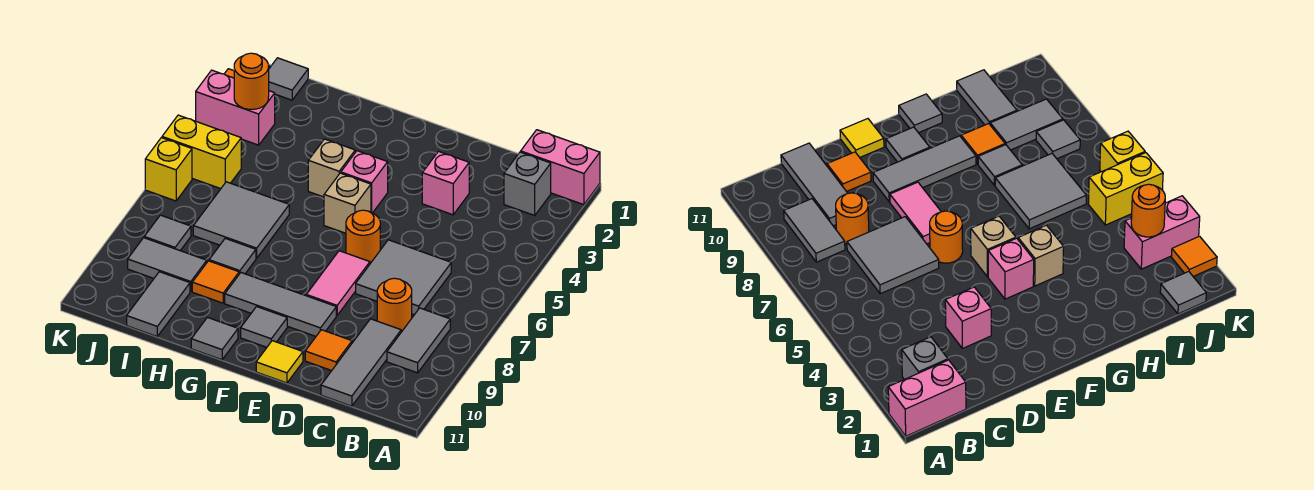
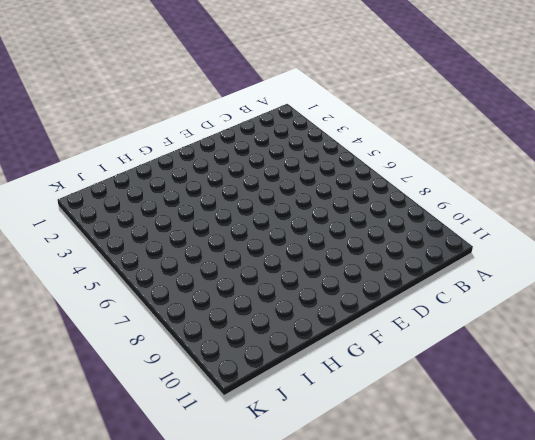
none -> pink brick A1:B1 level 1
none -> grey brick B2 level 1
none -> grey tile B8:B9 level 1

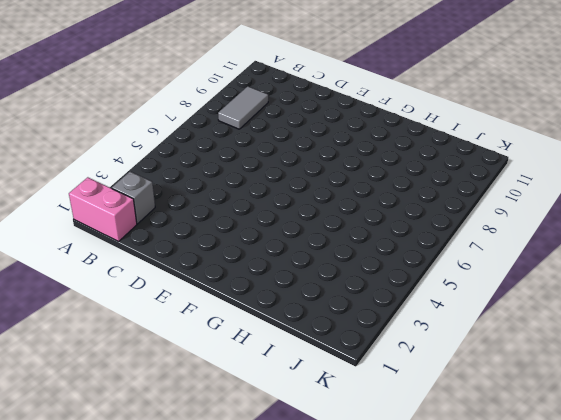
none -> grey tile C6:D7 level 1
none -> orange round brick C8 level 1
none -> grey tile C9:C11 level 1

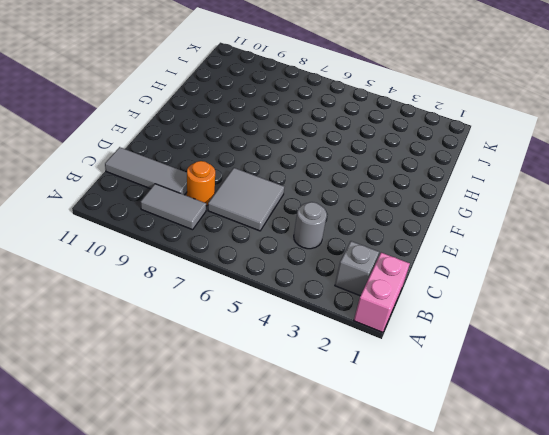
grey round brick C4 level 1 -> none
none -> pink brick D3 level 1
none -> orange tile D10 level 1
none -> orange round brick E6 level 1

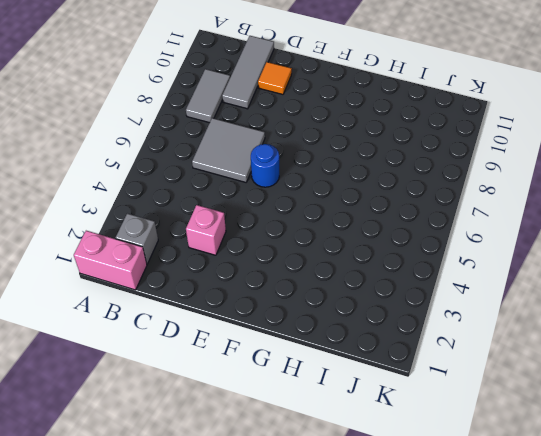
blue round brick E6 level 1 -> orange round brick E6 level 1
none -> orange round brick C8 level 1
none -> pink tile E7:E8 level 1
none -> grey tile E9:G9 level 1

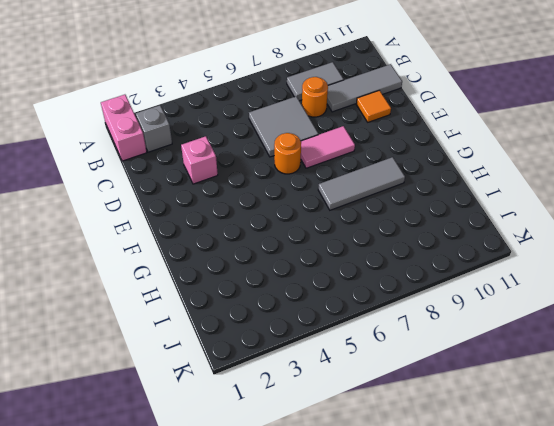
grey tile G7:G9 level 1 -> grey tile E9:G9 level 1
none -> yellow tile E11 level 1
none -> pink brick F4 level 1
none -> tan brick F5 level 1

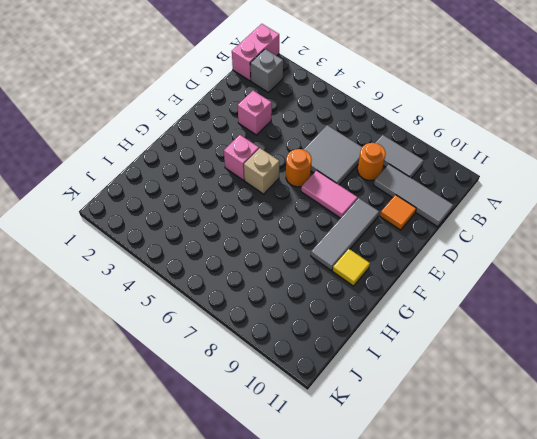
yellow tile G10 level 1 -> yellow tile E11 level 1
none -> grey tile F10 level 1
none -> tan brick G4 level 1
none -> grey tile G11 level 1

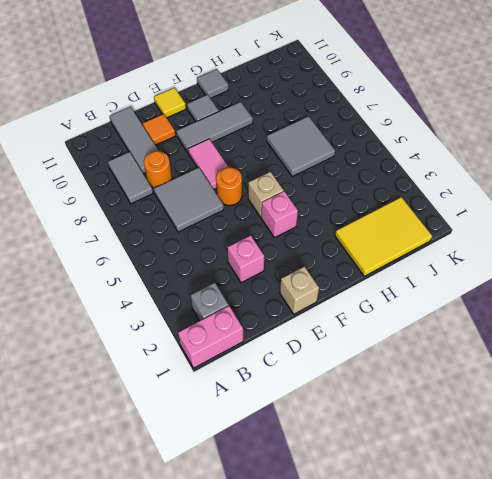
tan brick E1 level 1 -> tan brick G4 level 1
yellow tile H1:J2 level 1 -> grey tile J1 level 1
none -> grey tile H8 level 1
none -> orange tile H9 level 1
none -> grey tile I9:J9 level 1

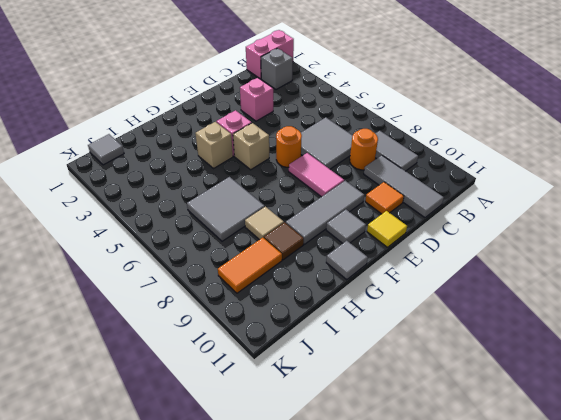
tan tile H8 level 1 -> grey tile H8 level 1
brown tile H9 level 1 -> orange tile H9 level 1
orange tile I9:J9 level 1 -> grey tile I9:J9 level 1
none -> grey tile I10:I11 level 1
none -> pink brick J3:K3 level 1
none -> yellow brick J5:K5 level 1

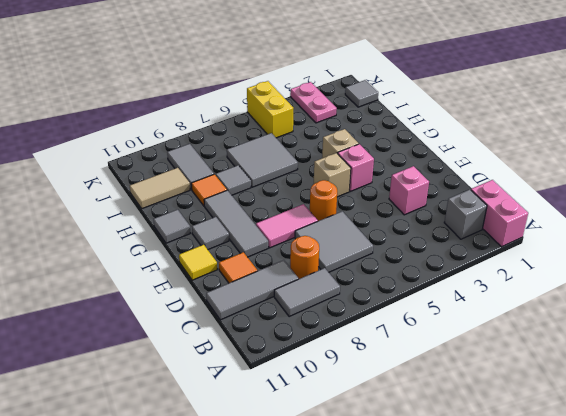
tan tile I10:I11 level 1 -> grey tile I10:I11 level 1
pink plate J3:K3 level 1 -> pink brick J3:K3 level 1
none -> grey tile J8 level 1
none -> orange tile K2 level 1
none -> yellow brick K6 level 1

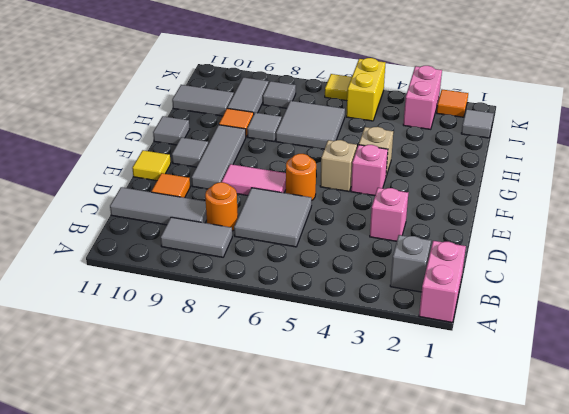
yellow tile K6 level 1 -> yellow brick K6 level 1
none -> orange round brick J3 level 2

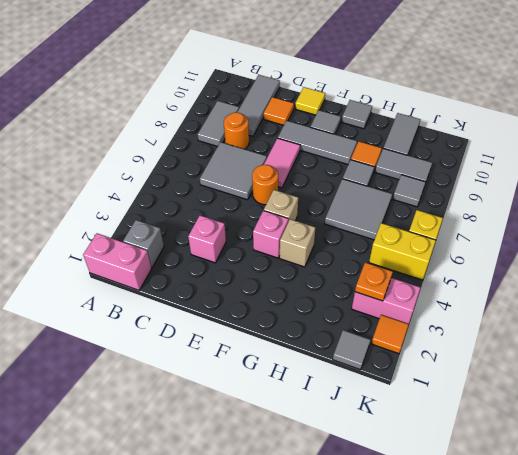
orange plate J3 level 2 -> orange round brick J3 level 2

